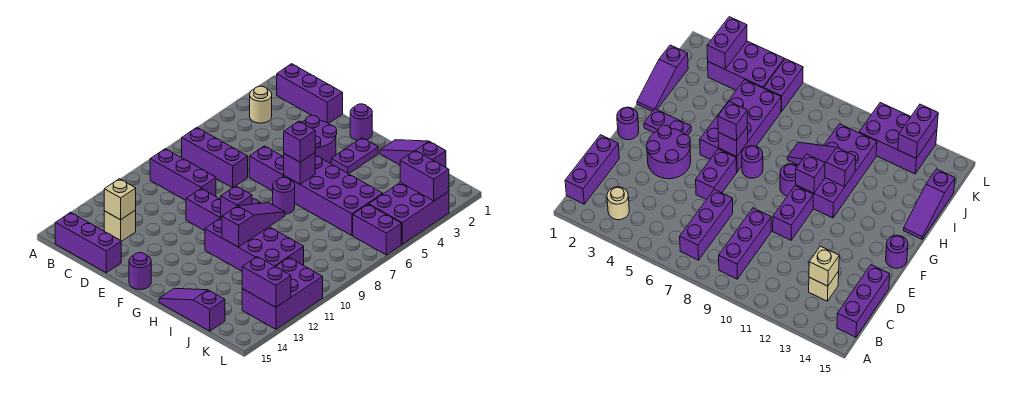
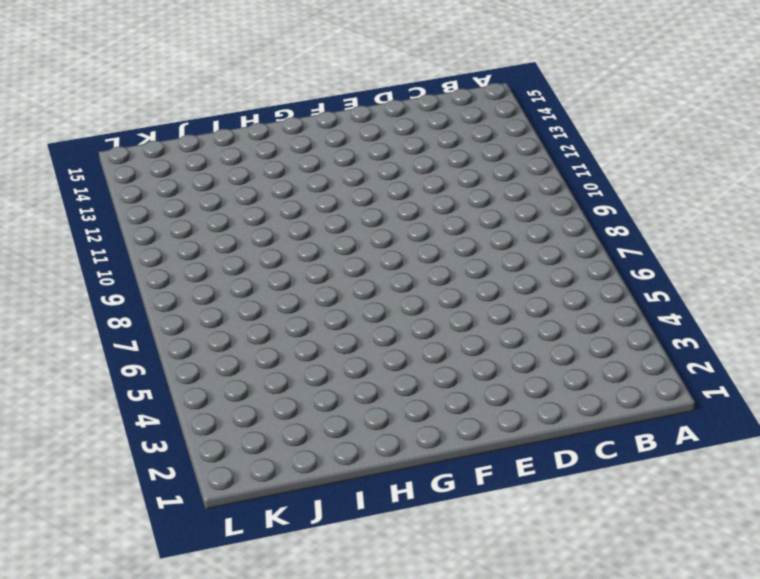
none -> purple brick B1:D1 level 1
none -> tan round brick B3 level 1
none -> purple brick B7:D7 level 1

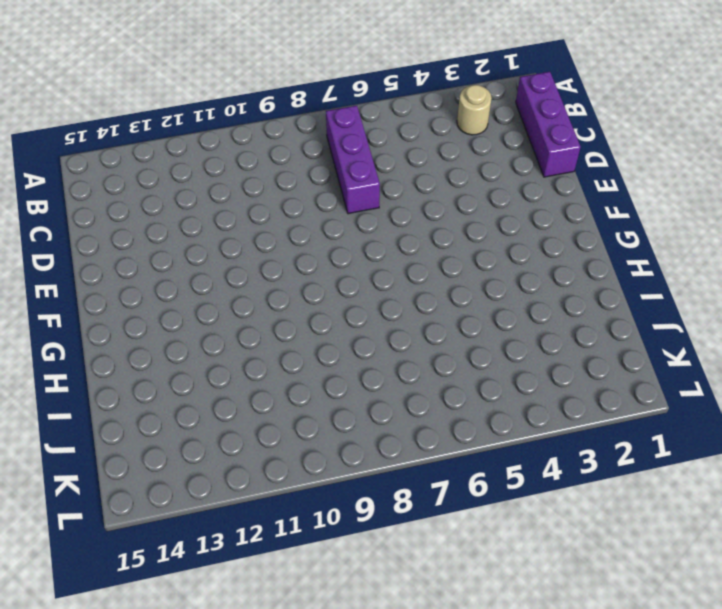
none -> purple brick B9:D9 level 1
none -> purple brick B15:D15 level 1
none -> tan brick C13 level 1

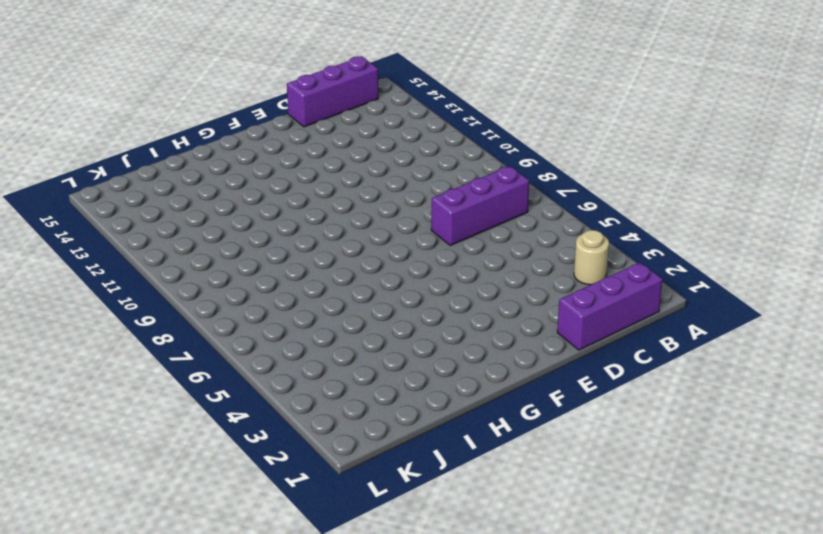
none -> purple brick B9:D9 level 1
none -> tan brick C13 level 1
none -> purple round brick E3:F4 level 1

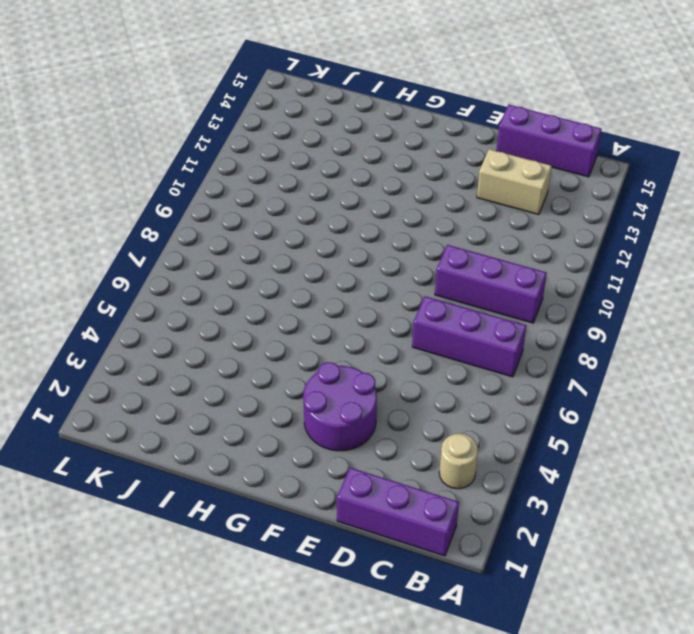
tan brick C13:D13 level 1 -> tan brick C13 level 1
none -> purple brick E6:F6 level 1
none -> purple brick E10:F10 level 1
none -> purple round brick F1 level 1

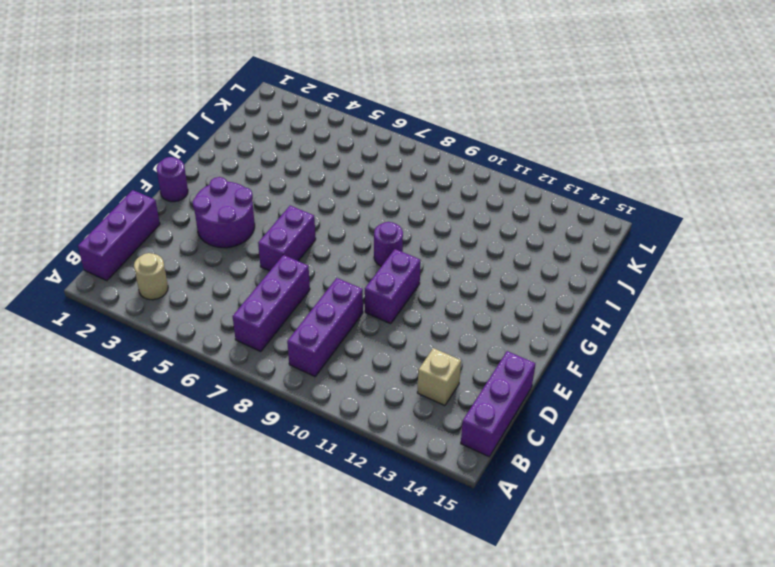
none -> purple round brick F15 level 1
none -> purple plate G2:G3 level 1
none -> purple brick G5:J6 level 1

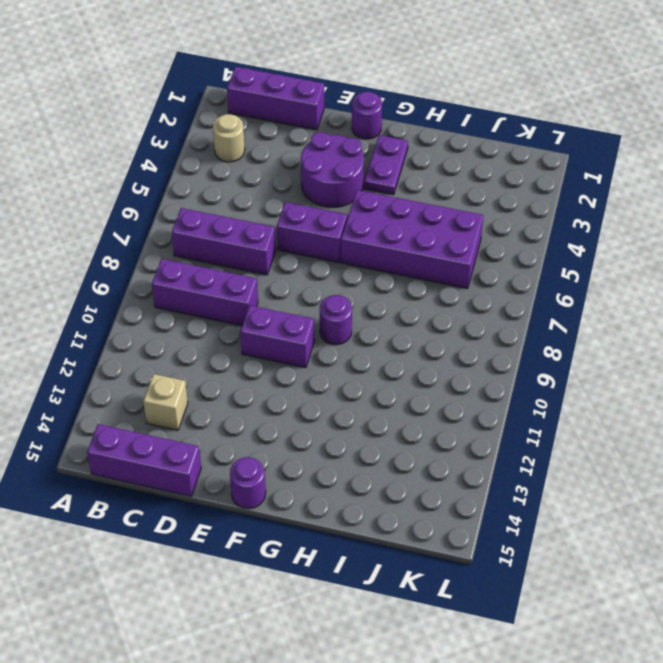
none -> purple round brick G7 level 1
none -> purple brick G10:J11 level 1
none -> purple slope H1:J1 level 1 top J

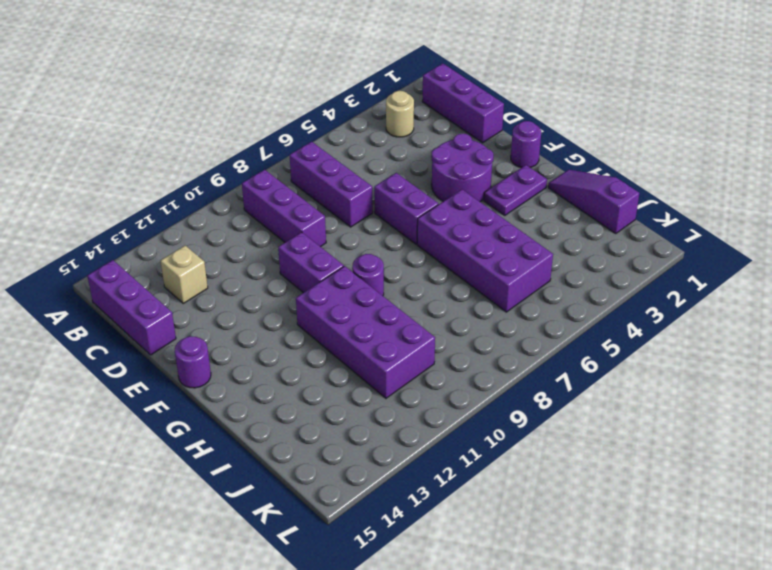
none -> purple round brick G7 level 1
none -> purple slope H15:J15 level 1 top J
none -> purple brick K3:L5 level 1

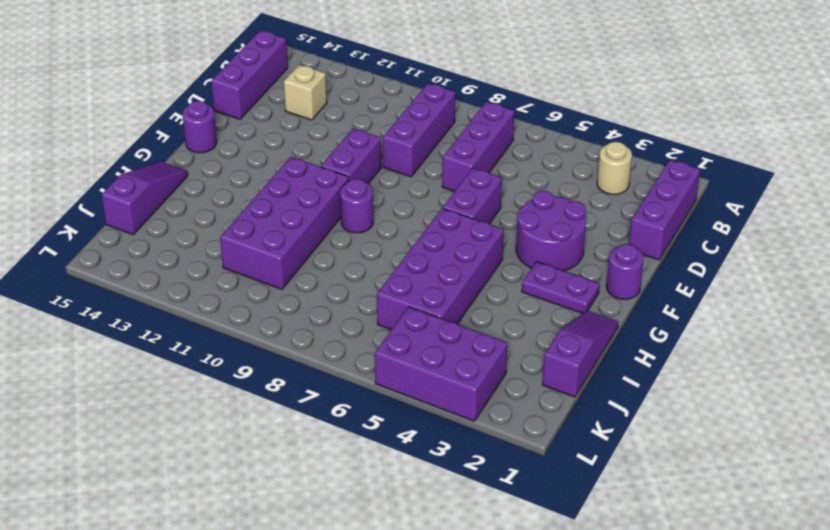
none -> purple round brick G7 level 1
none -> purple brick K6:L6 level 1
none -> purple brick K11:L13 level 1

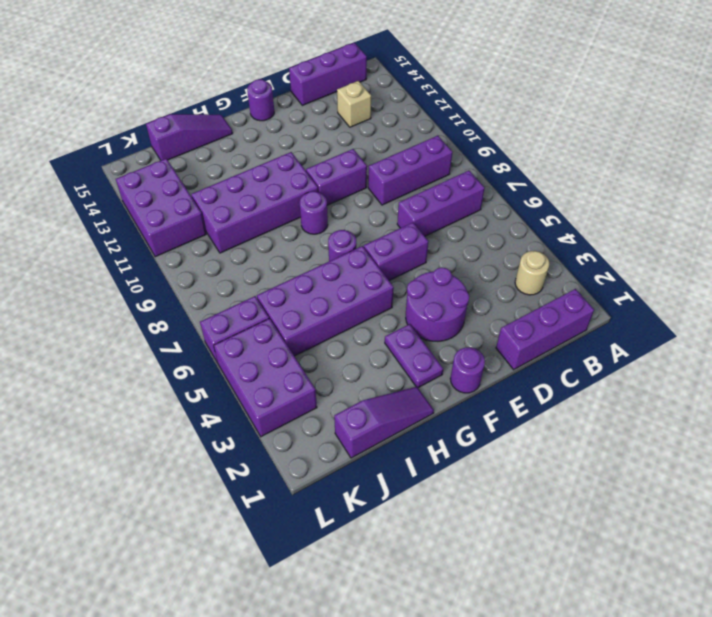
none -> tan brick C13 level 2
none -> purple brick G6 level 2
none -> purple brick G10 level 2

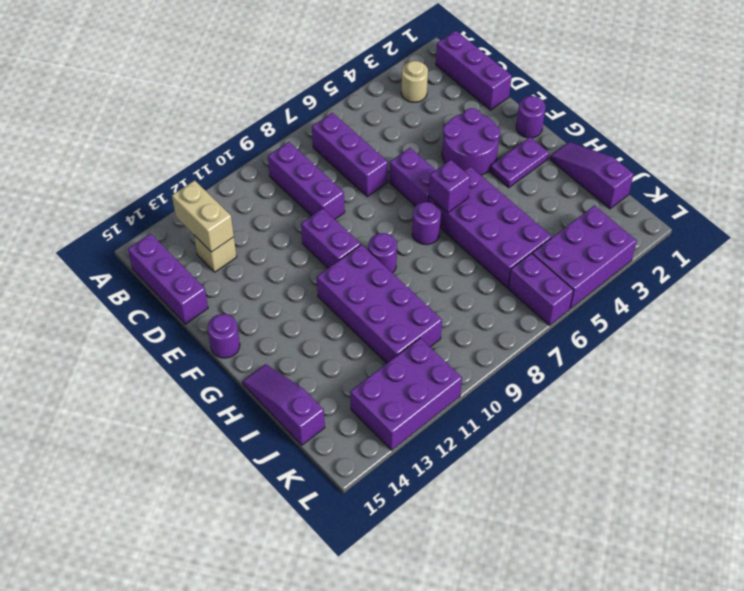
tan brick B13:C13 level 2 -> tan brick C13 level 2
none -> purple brick G10 level 2
none -> purple slope H9:H11 level 2 top 11
none -> purple brick K3:L3 level 2

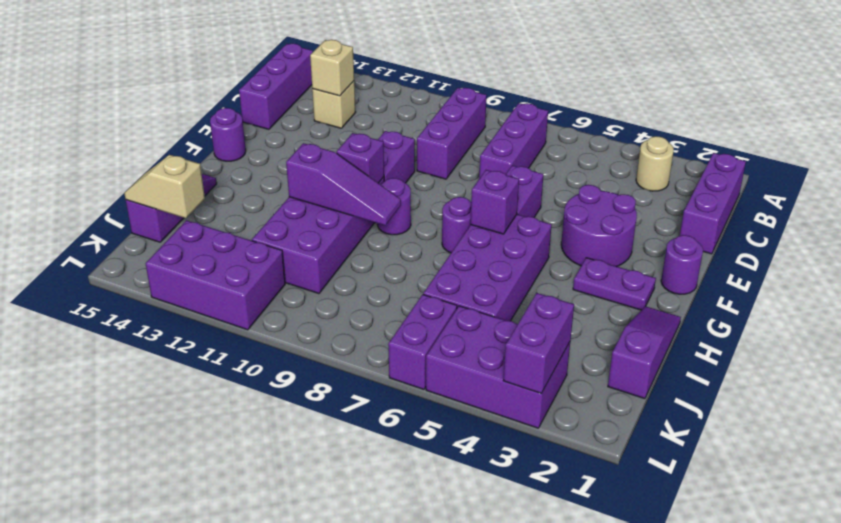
tan slope J14:J15 level 2 top 14 -> none
none -> purple brick K13:L13 level 2
none -> purple brick G6 level 3

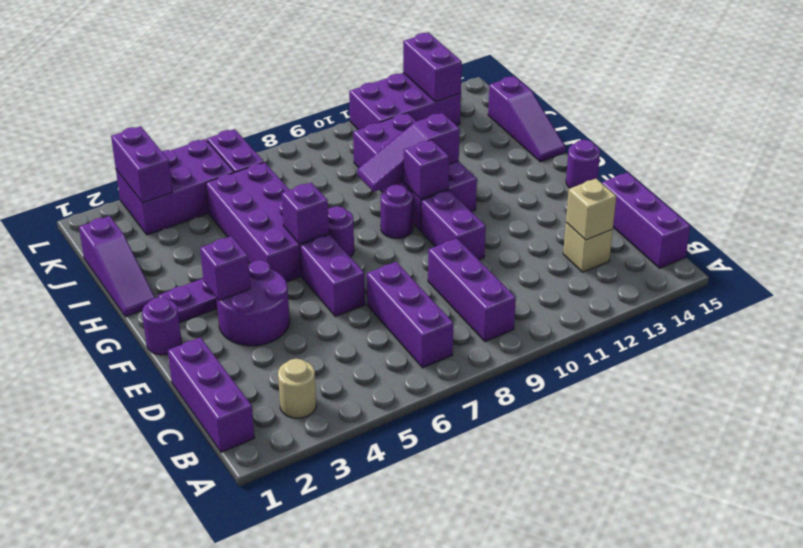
purple brick F3 level 2 -> purple brick G6 level 3

